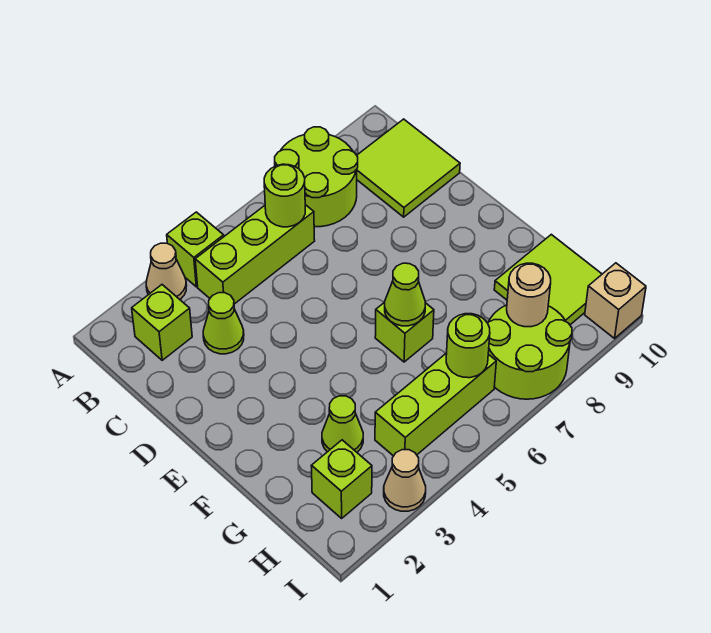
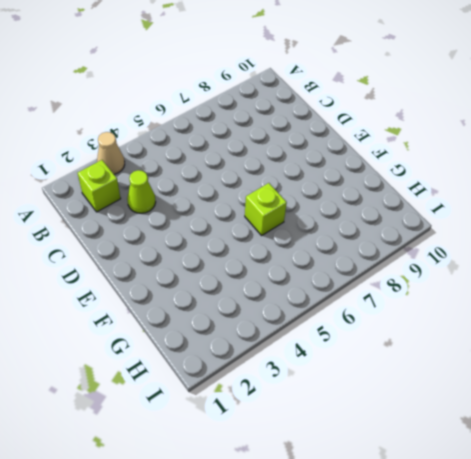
none -> lime brick A4 level 1
none -> lime round brick A7:B8 level 1
none -> lime brick B4:B6 level 1

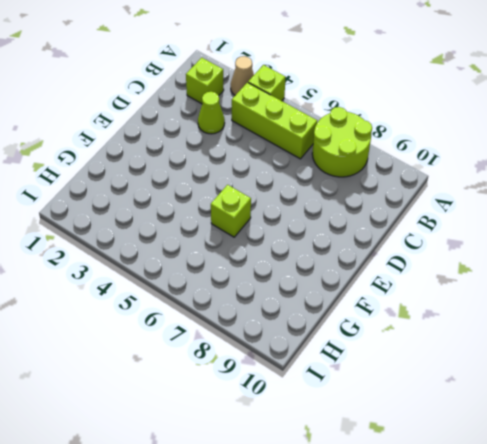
none -> lime tile B9:C10 level 1
none -> lime cone G3 level 1
none -> lime tile G9:H10 level 1

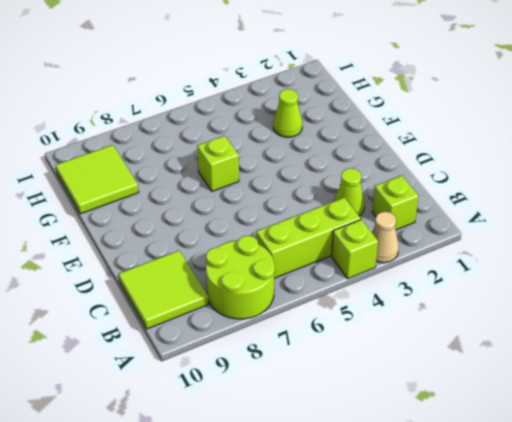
none -> lime brick H2 level 1
none -> lime brick H4:H6 level 1
none -> lime round brick H7:I8 level 1

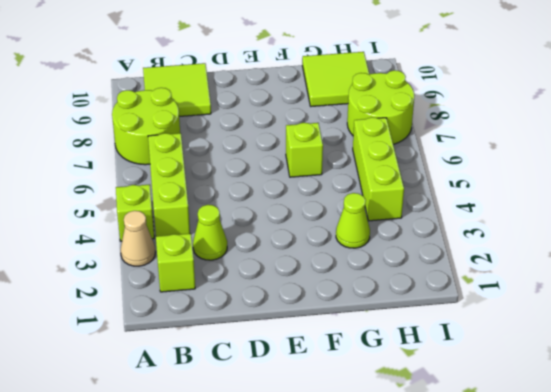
none -> lime brick H2 level 1
none -> tan cone I3 level 1
none -> tan brick I10 level 1

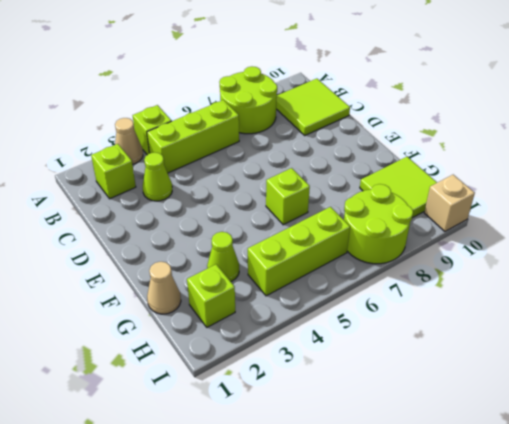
tan cone G1 level 1 -> tan cone I3 level 1
none -> lime round brick B6 level 2
none -> lime cone F6 level 2
none -> lime round brick H6 level 2

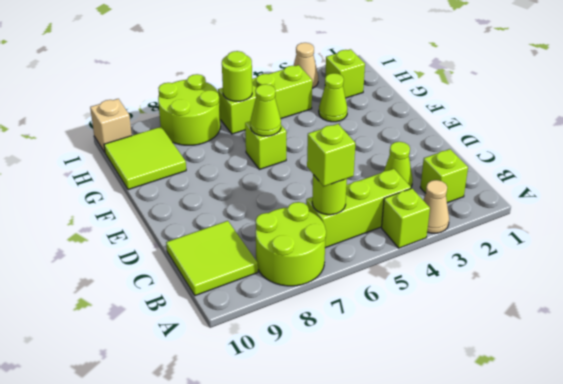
lime brick B6 level 3 -> none
none -> tan round brick H8 level 2

